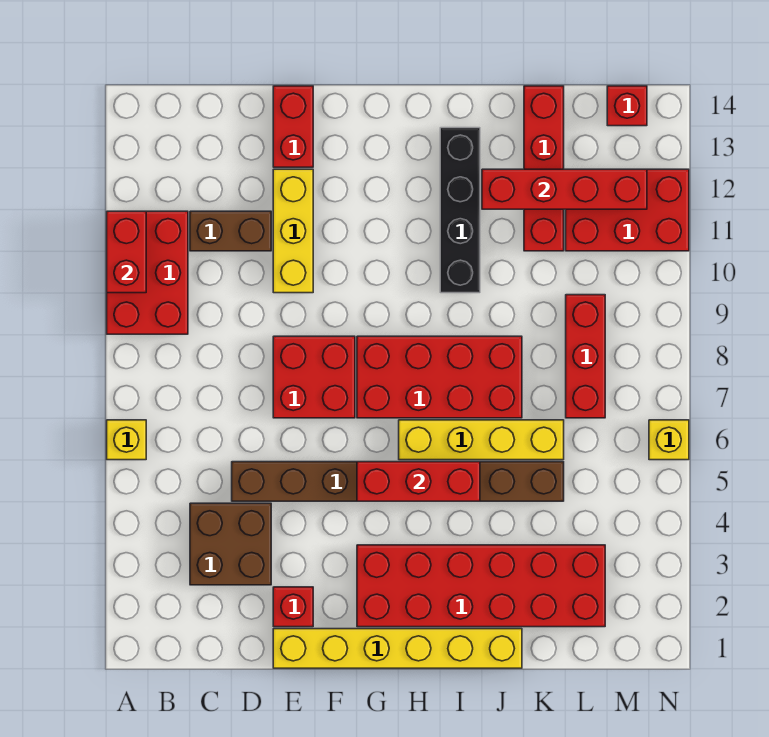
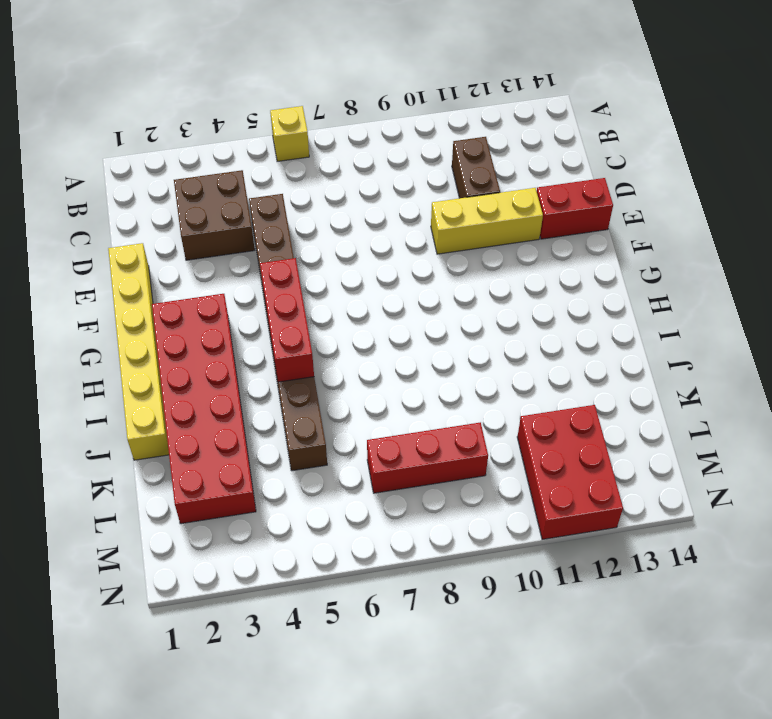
none -> red brick A9:B11 level 1
none -> red brick E2 level 1
none -> red brick E7:F8 level 1

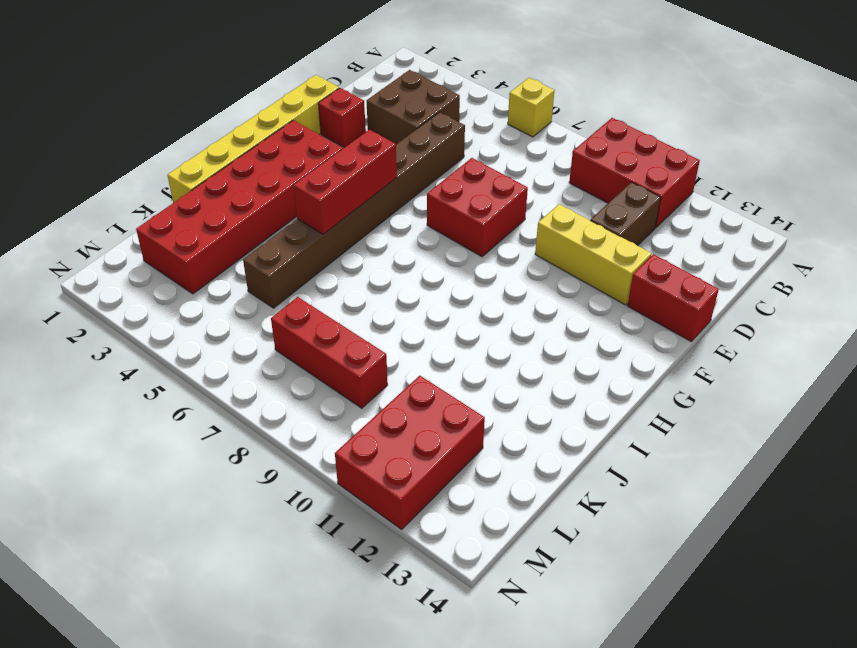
none -> red brick G7:J8 level 1
none -> yellow brick H6:K6 level 1
none -> black brick I10:I13 level 1

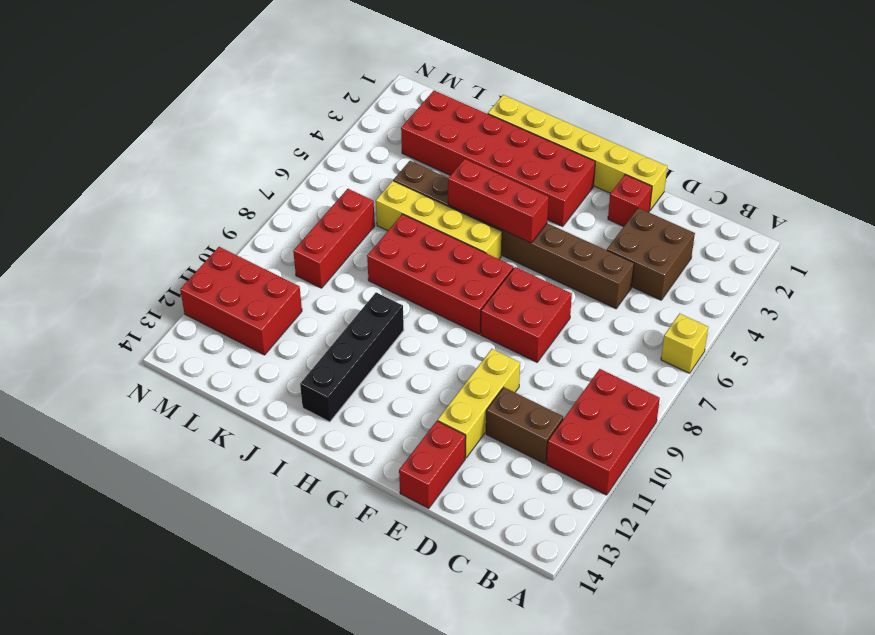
none -> red brick K11:K14 level 1
none -> red brick M14 level 1
none -> yellow brick N6 level 1

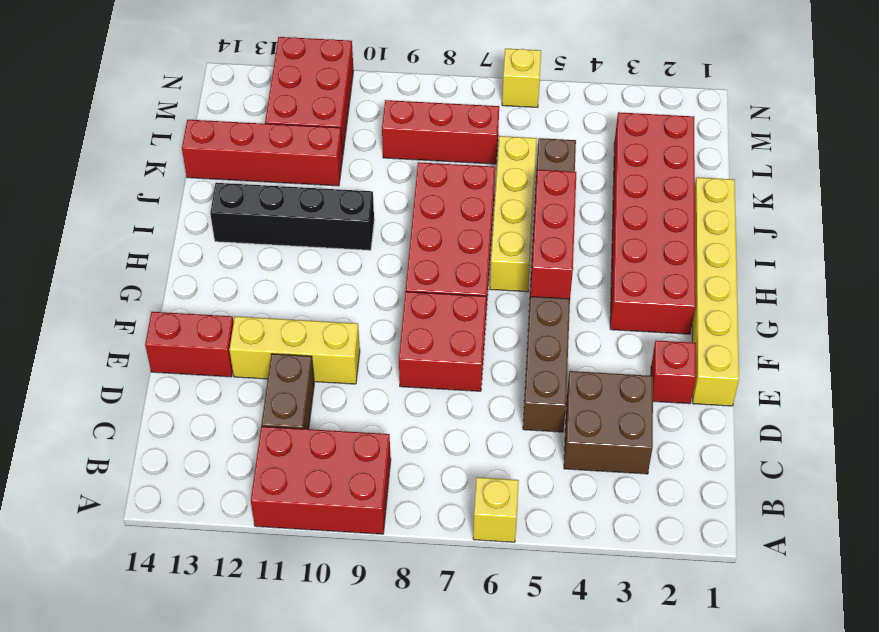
none -> red brick M14 level 1
none -> red brick A10:A11 level 2
none -> red brick J12:M12 level 2

